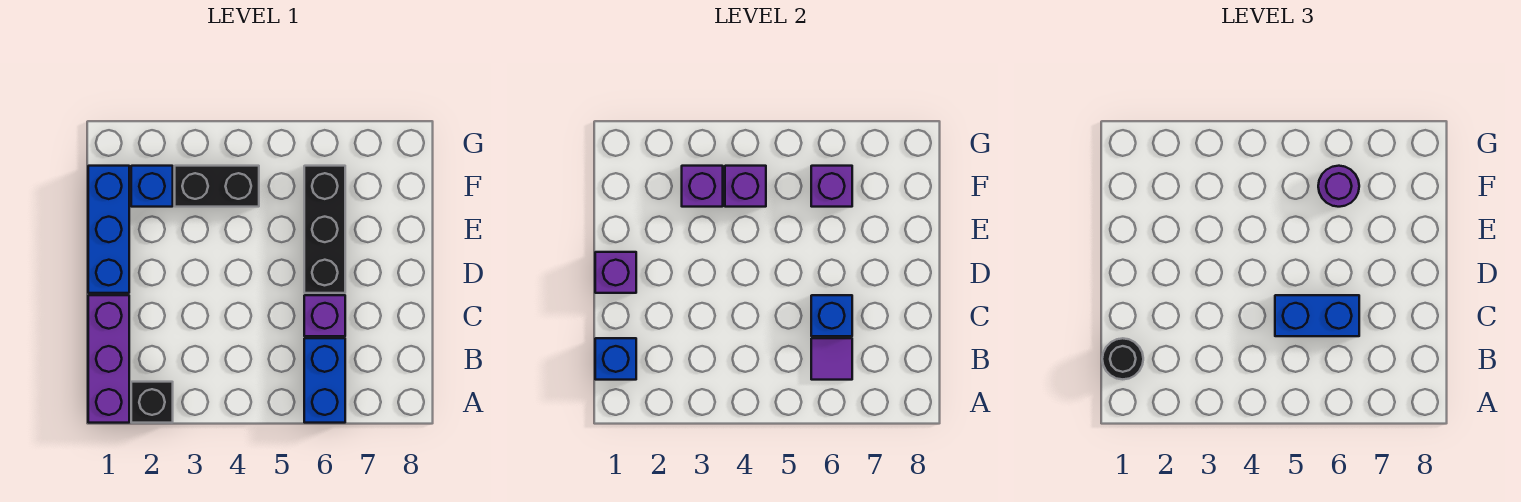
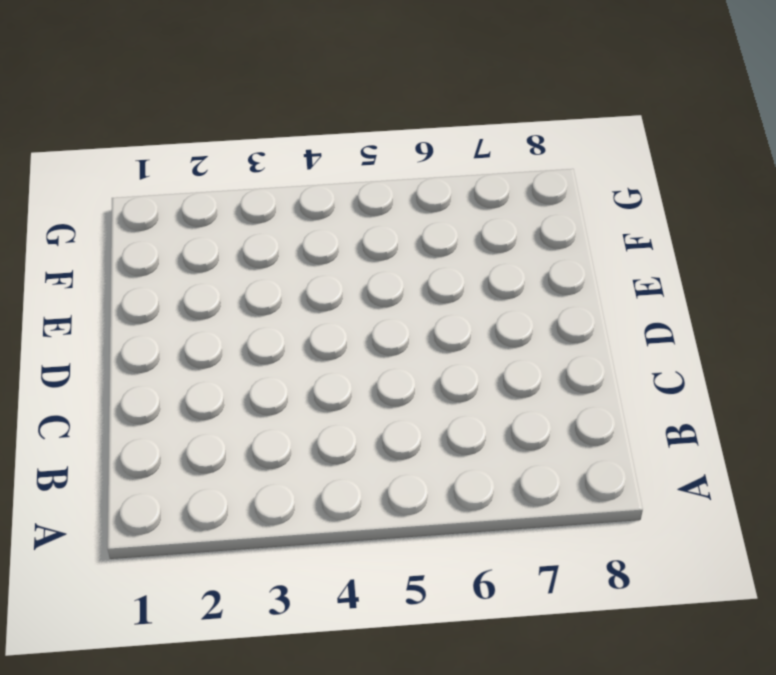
none -> purple brick A1:C1 level 1
none -> black brick A2 level 1
none -> blue brick A6:B6 level 1

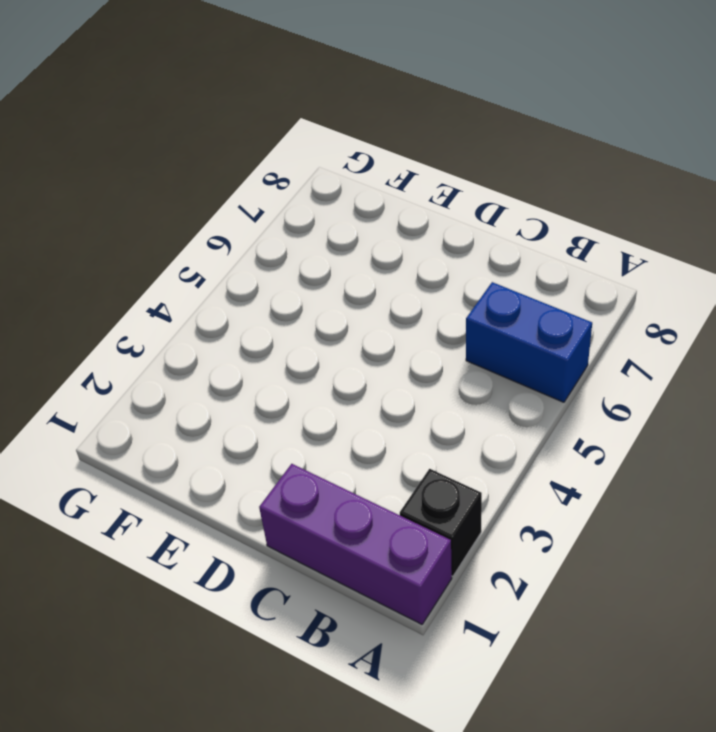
none -> purple brick C6 level 1
none -> blue brick D1:F1 level 1
none -> black brick D6:F6 level 1

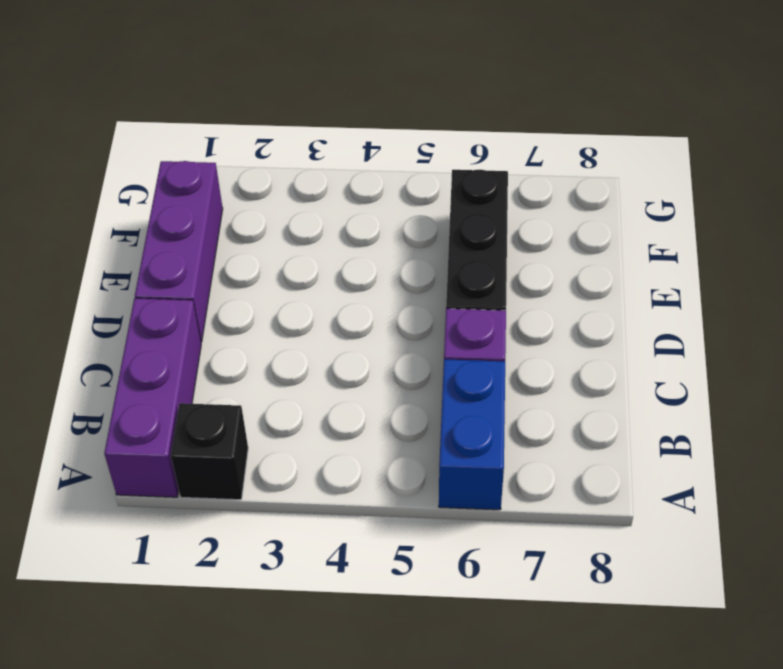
purple brick D1:F1 level 1 -> blue brick D1:F1 level 1
none -> blue brick F2 level 1
none -> black brick F3:F4 level 1
none -> blue brick B1 level 2

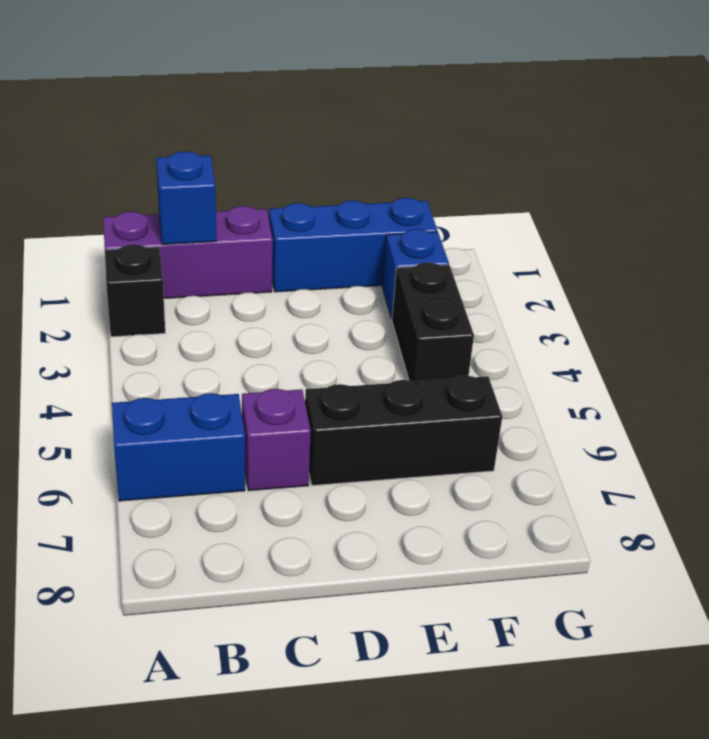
none -> purple tile B6 level 2
none -> blue brick C6 level 2
none -> purple brick D1 level 2

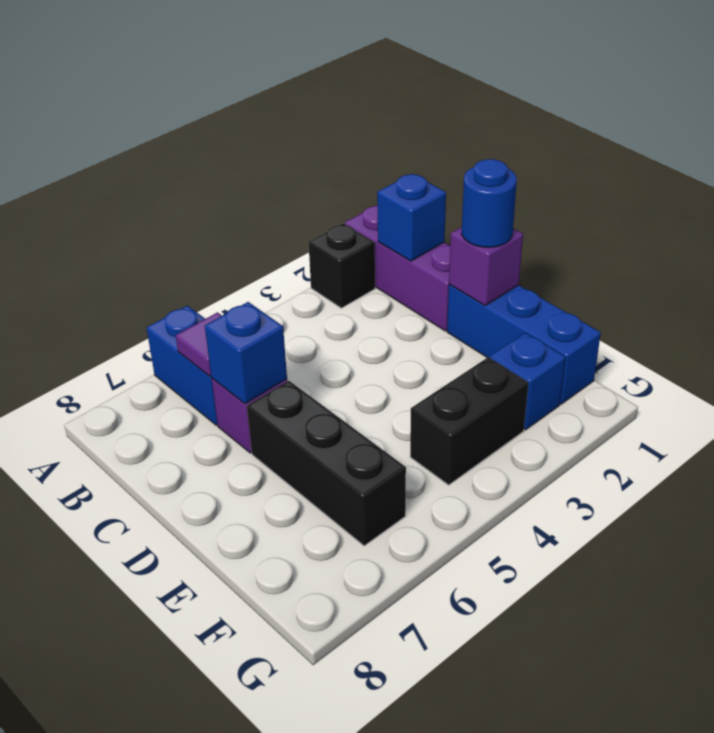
blue round brick D1 level 3 -> none
none -> purple brick F3 level 2
none -> purple brick F4 level 2
none -> purple brick F6 level 2

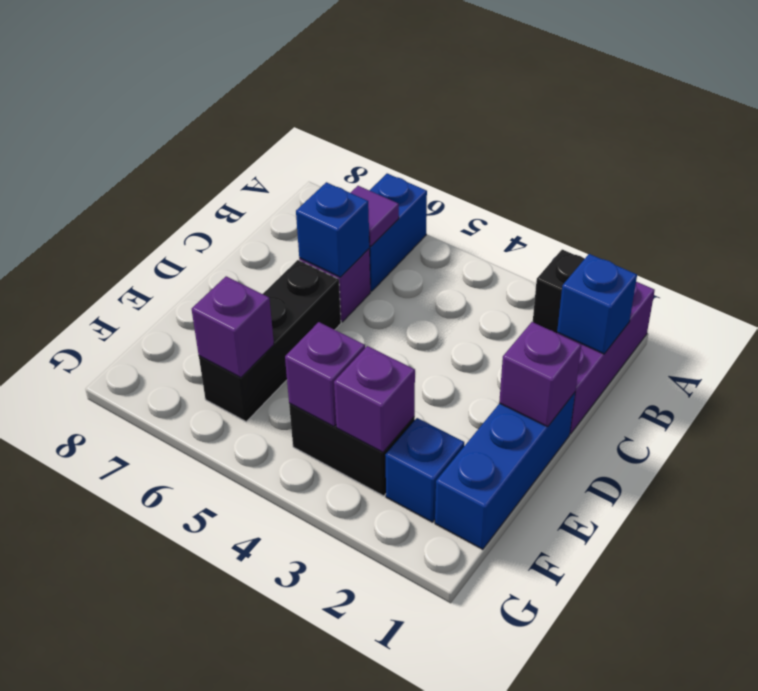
none -> black round brick B1 level 3
none -> blue brick C5:C6 level 3
none -> purple round brick F6 level 3

